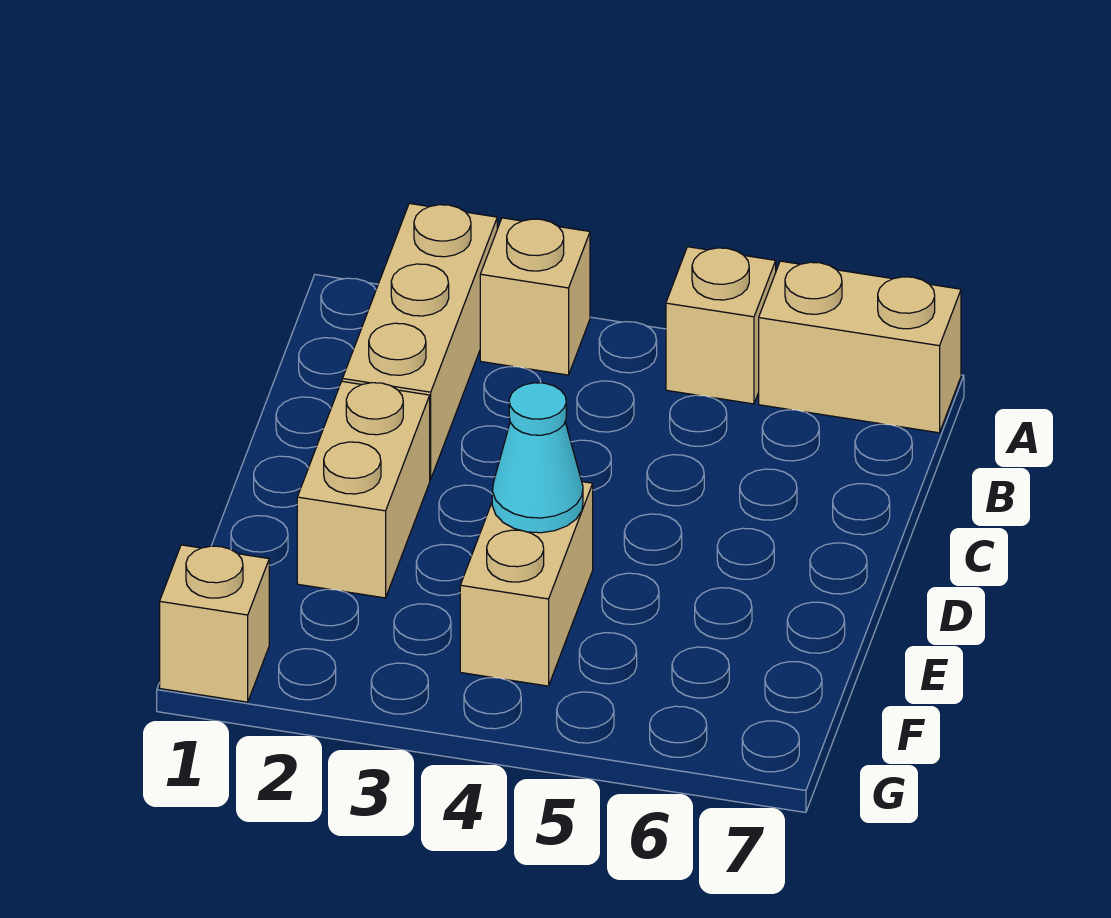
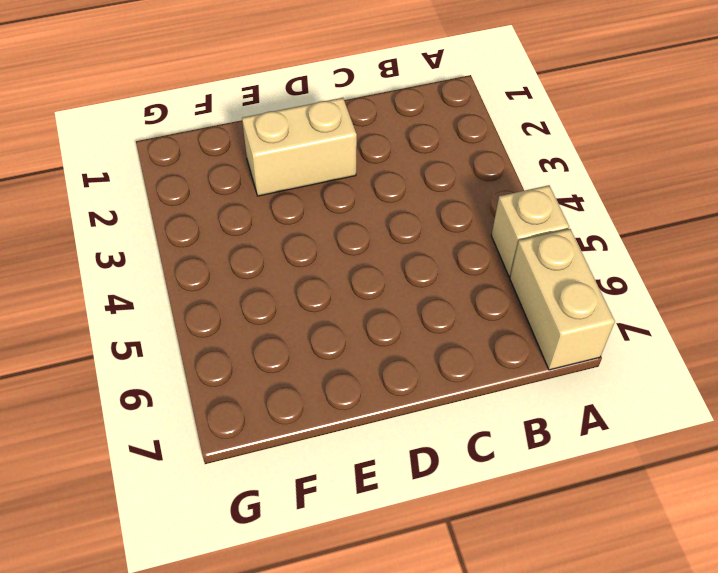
none -> tan brick A2:C2 level 1
none -> tan brick A3 level 1

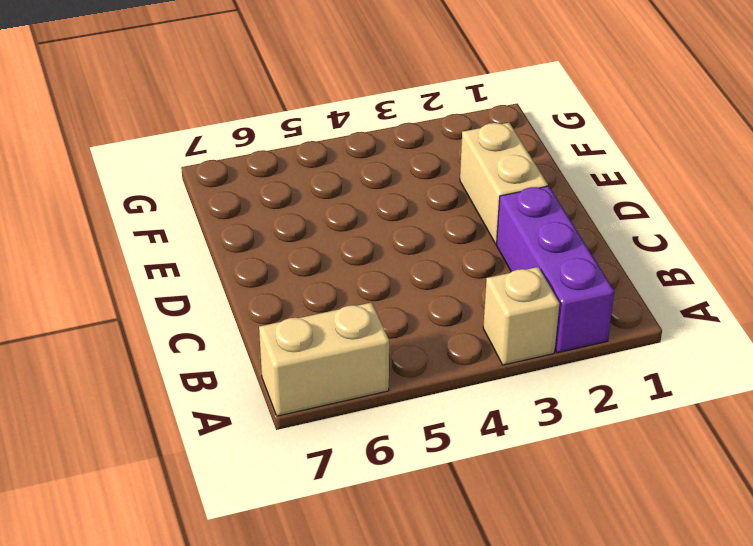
purple brick A2:C2 level 1 -> tan brick A2:C2 level 1
none -> tan brick A5 level 1
none -> tan brick E4:F4 level 1

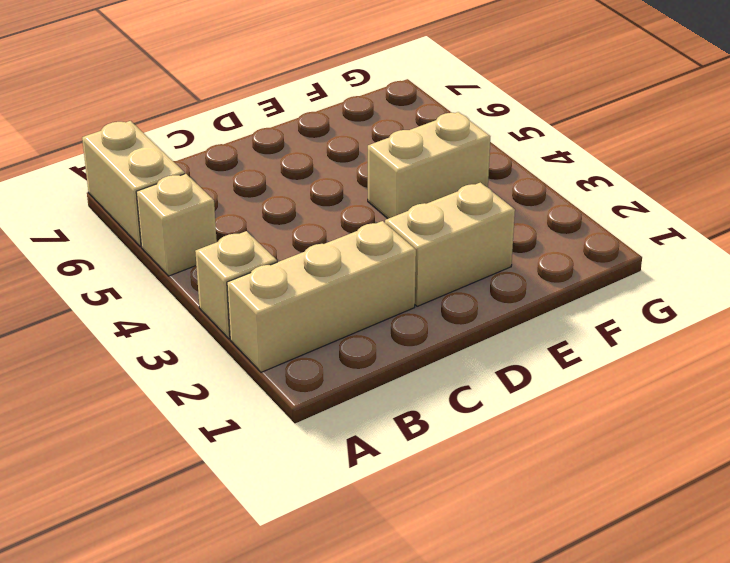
none -> tan brick G1 level 1
none -> cyan cone E4 level 2

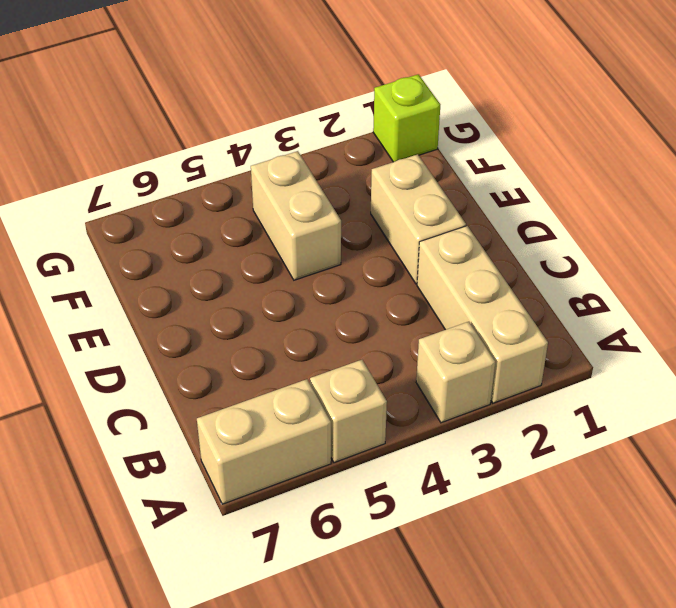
lime brick G1 level 1 -> tan brick G1 level 1
none -> cyan cone E4 level 2

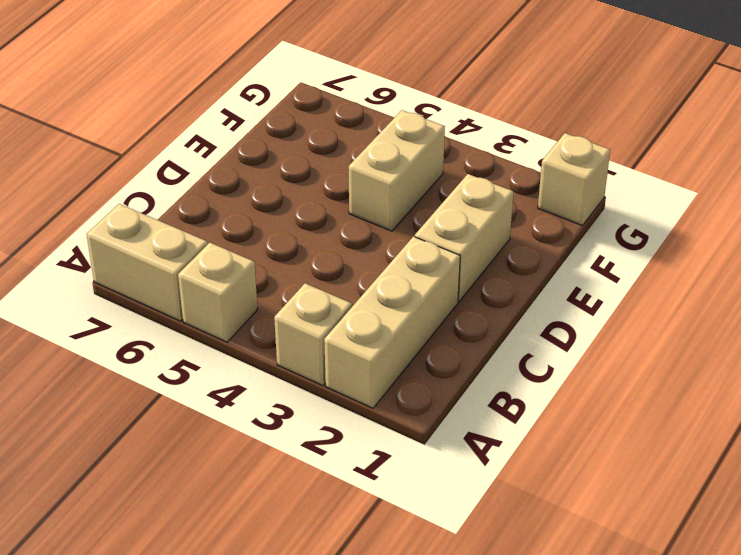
none -> cyan cone E4 level 2

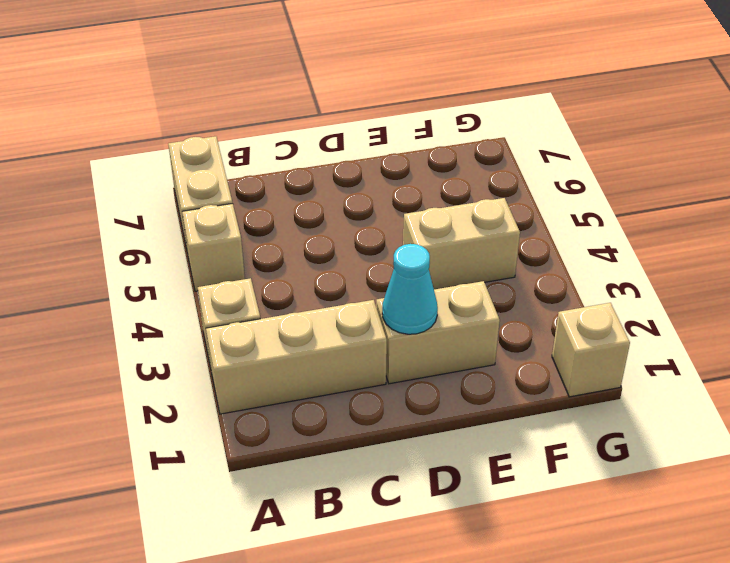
cyan cone D2 level 2 -> cyan cone E4 level 2

